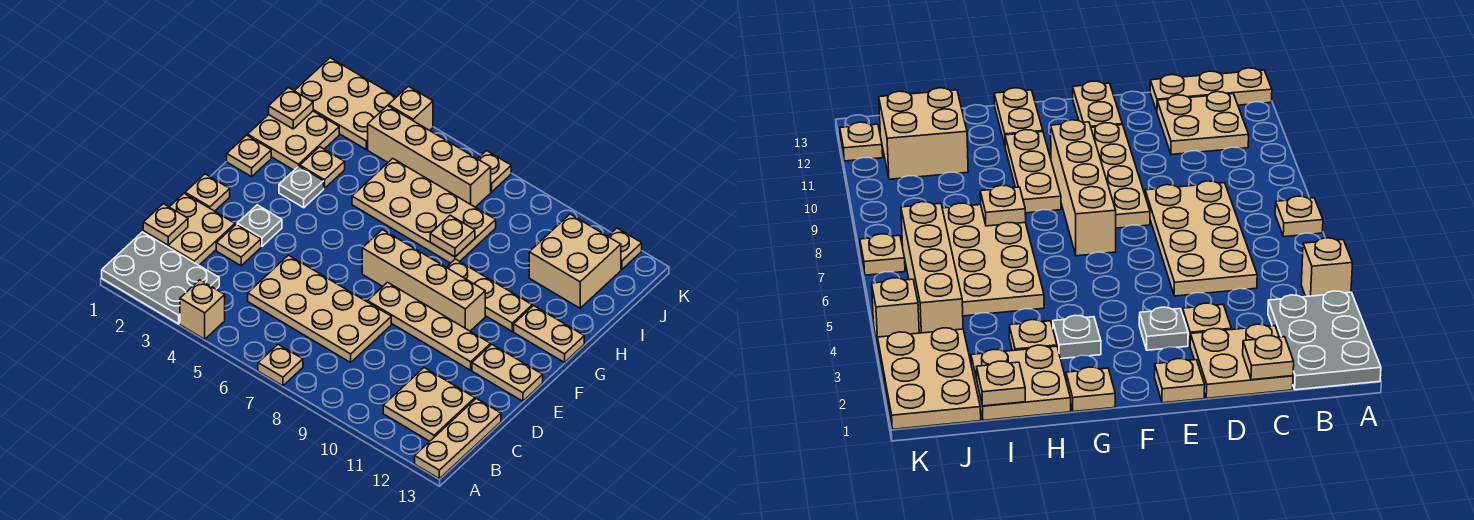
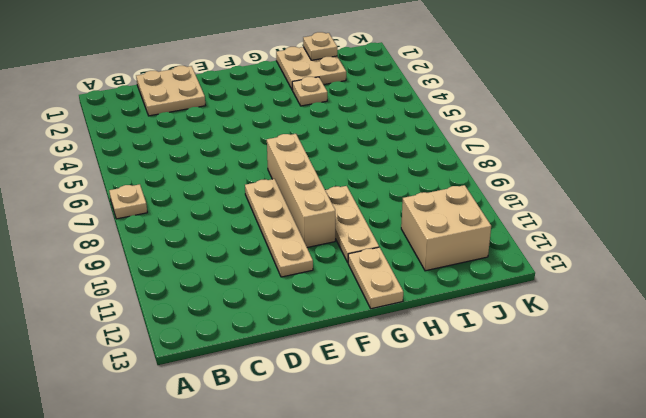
none -> grey plate A1:B3 level 1
none -> tan brick A4 level 1
none -> tan plate A13:C13 level 1

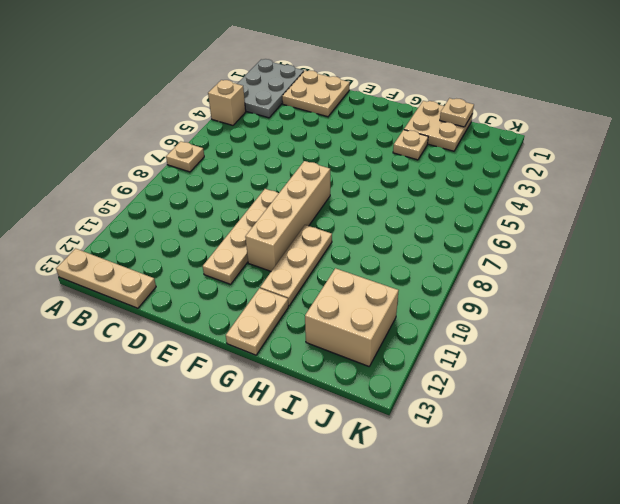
none -> tan plate B11:C12 level 1
none -> tan plate C5:D8 level 1
none -> tan plate D3 level 1

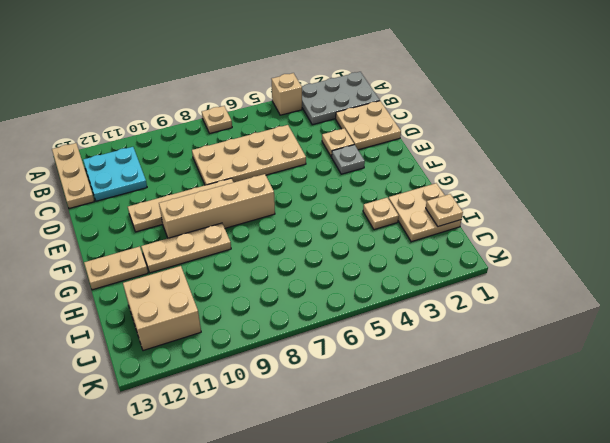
cyan plate B11:C12 level 1 -> tan plate B11:C12 level 1
none -> tan plate E1 level 1
none -> tan plate E12:E13 level 1
none -> tan plate G1 level 1

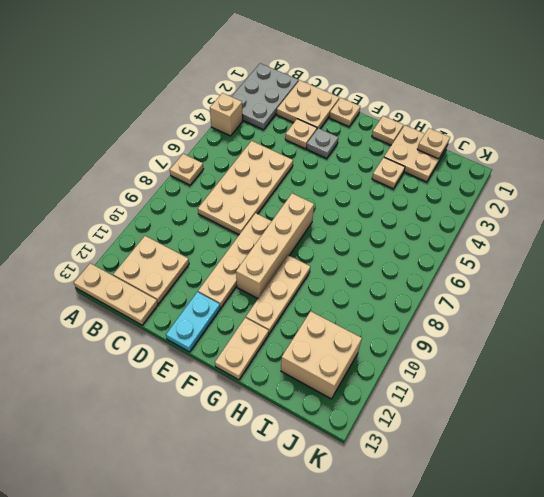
cyan plate E12:E13 level 1 -> tan plate E12:E13 level 1
none -> grey plate G3 level 1
none -> tan plate H5:I8 level 1
none -> tan plate J1:K3 level 1

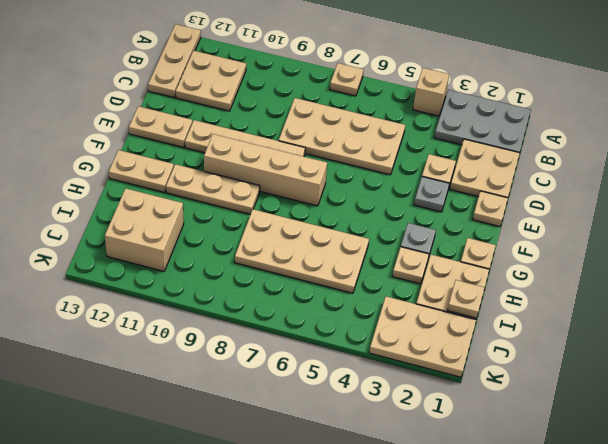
none -> tan brick J4:J7 level 1
none -> tan brick K4 level 1
none -> tan plate K7 level 1

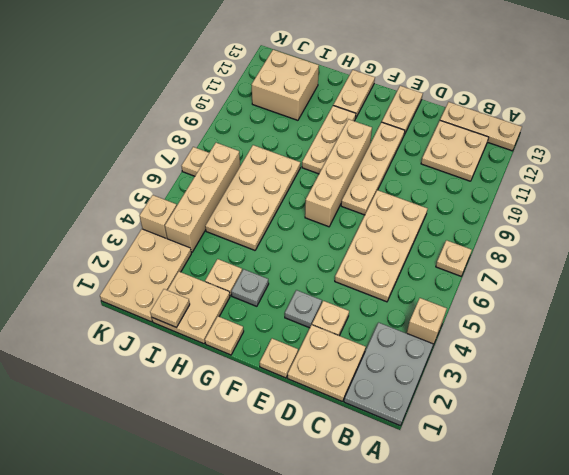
none -> tan plate K12 level 1
none -> tan plate C1 level 2
none -> tan plate H8 level 2

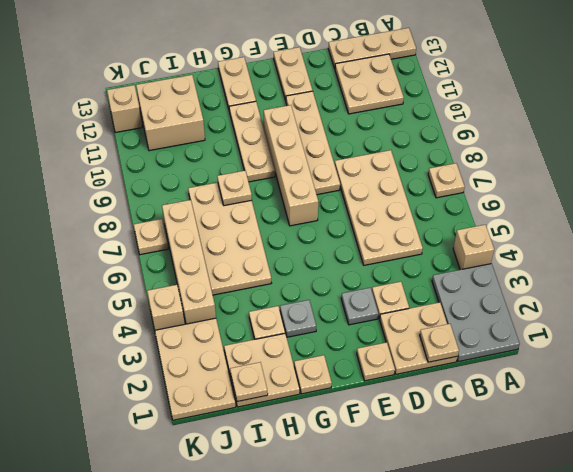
tan brick K12 level 1 -> tan plate K12 level 1

